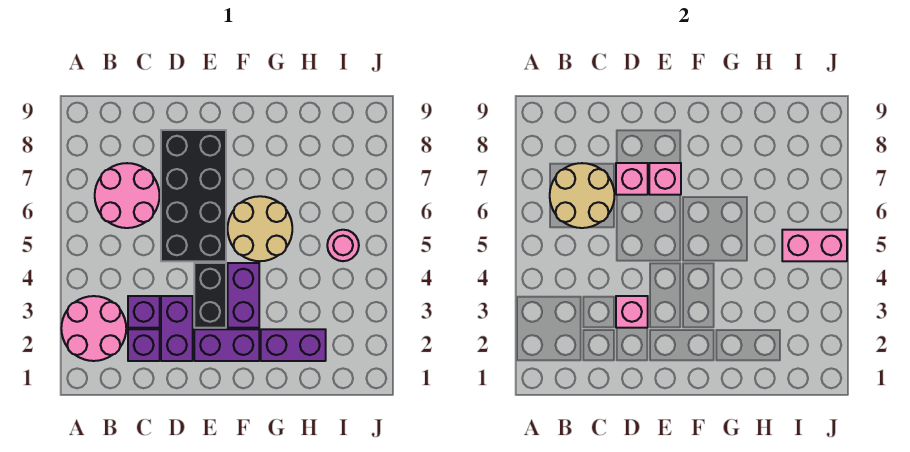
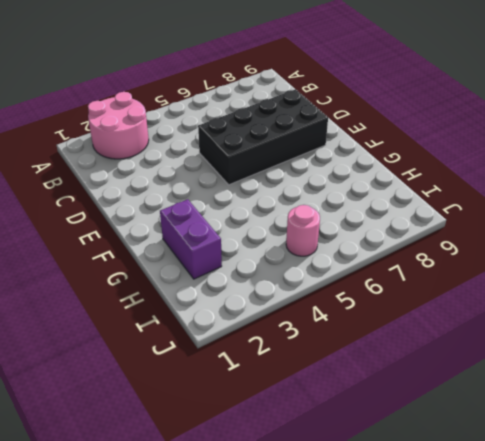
none -> pink round brick B6:C7 level 1
none -> purple brick C2 level 1
none -> purple brick C3 level 1

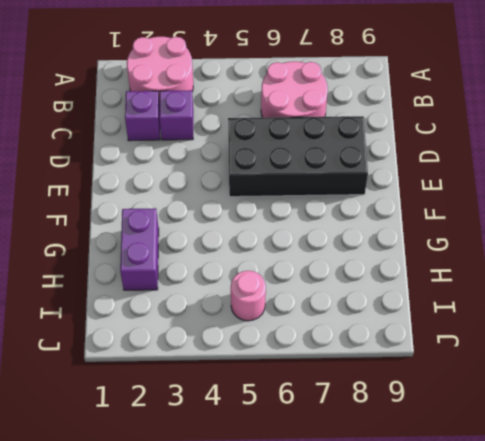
none -> purple brick D2:D3 level 1
none -> purple brick E2:F2 level 1
none -> black brick E3:E4 level 1

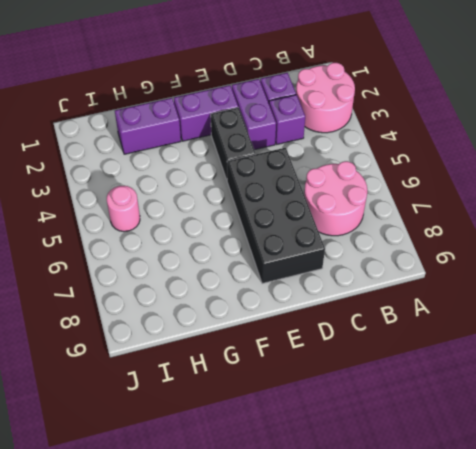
none -> purple brick F3:F4 level 1
none -> tan round brick F5:G6 level 1
none -> tan round brick B6:C7 level 2

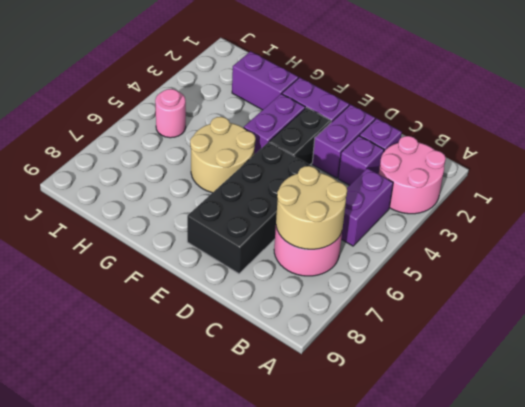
purple brick B4:B5 level 1 -> none
none -> pink brick D3 level 2
none -> pink brick D7 level 2
none -> pink brick E7 level 2

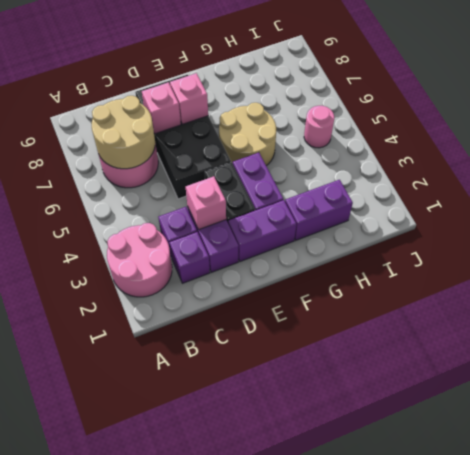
none -> pink brick I5:J5 level 2

